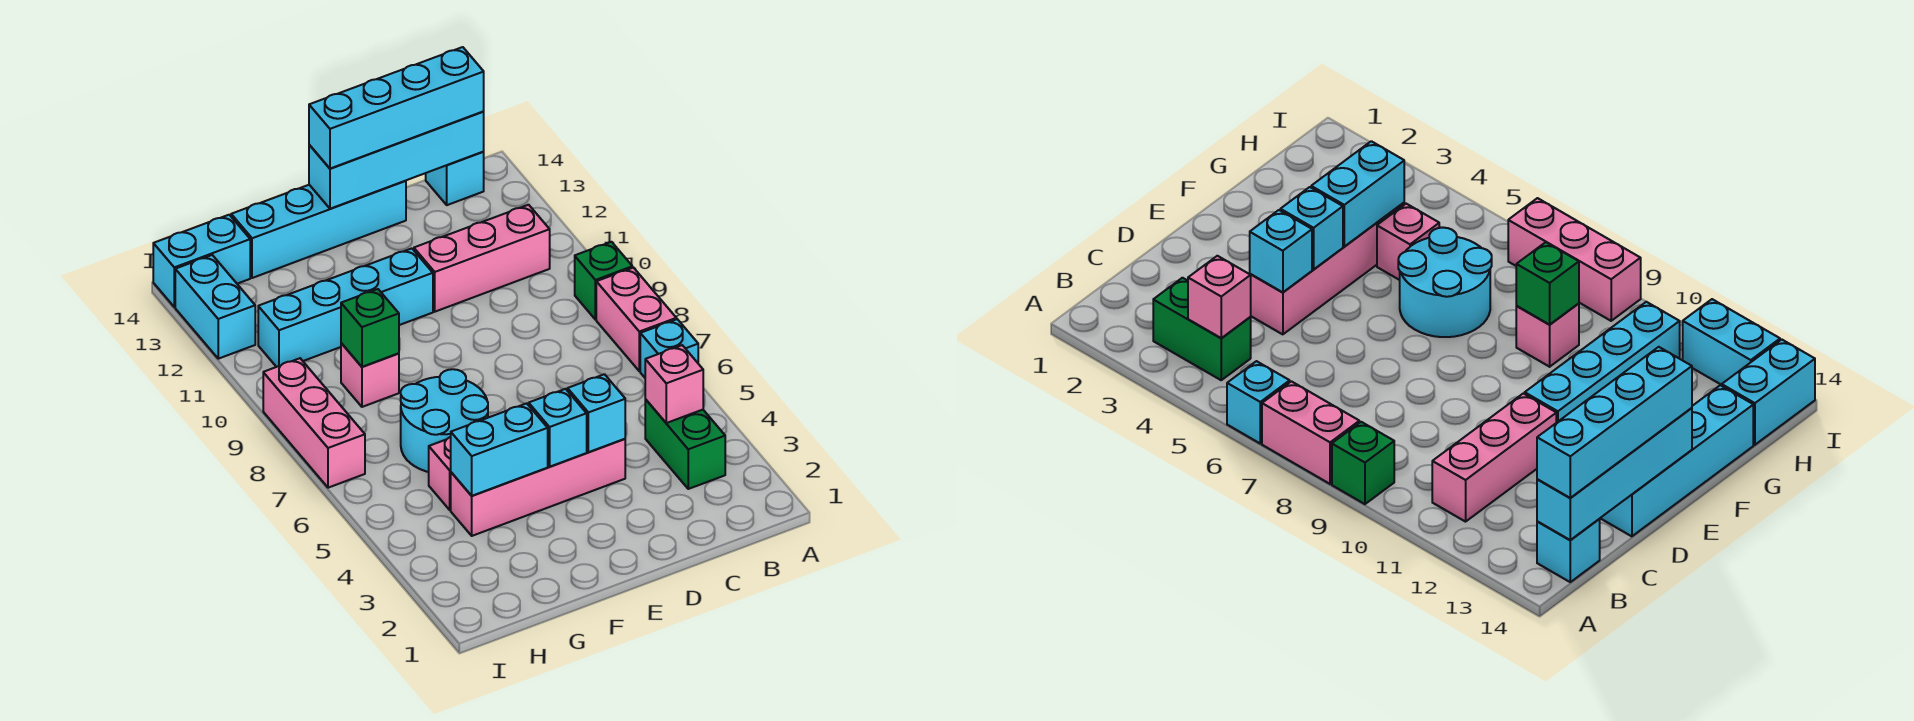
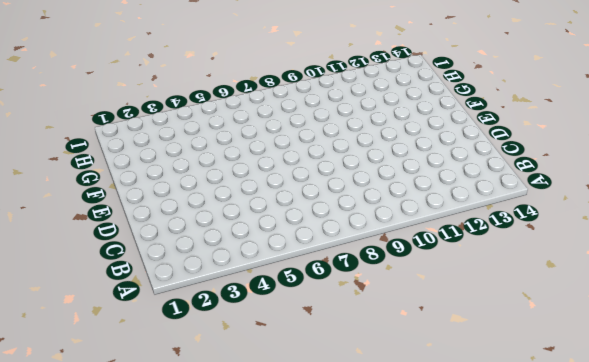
none -> cyan brick A6 level 1
none -> pink brick A7:A8 level 1
none -> green brick A9 level 1

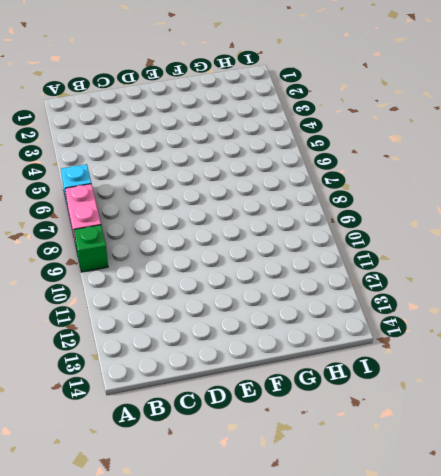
none -> green brick B3:B4 level 1
none -> pink brick B11:D11 level 1
none -> cyan brick B14 level 1

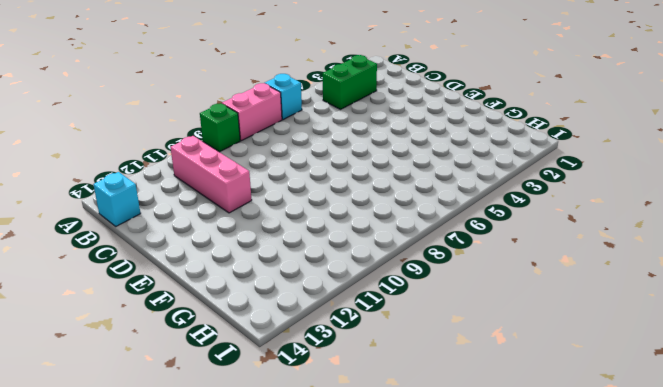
none -> pink brick D4:G4 level 1
none -> cyan brick D14:G14 level 1
none -> cyan brick E11:H11 level 1

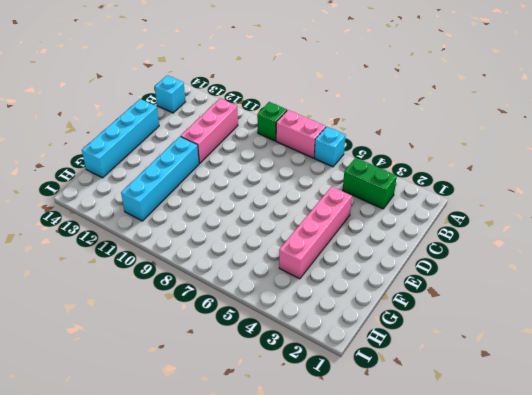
none -> cyan round brick F6:G7 level 1
none -> pink brick G5 level 1
none -> pink brick G9 level 1

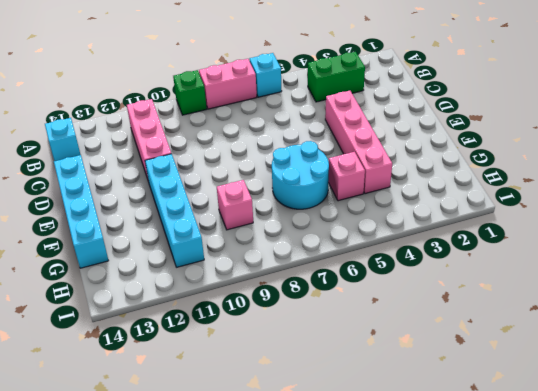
none -> cyan brick H14:I14 level 1
none -> pink brick I7:I9 level 1
none -> cyan brick I12:I13 level 1

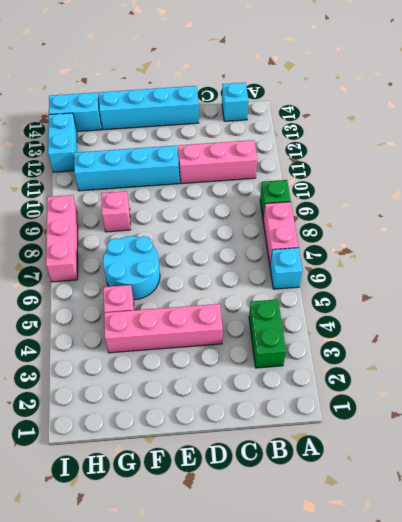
none -> pink brick B4 level 2
none -> cyan brick B14:E14 level 2
none -> cyan brick D4 level 2

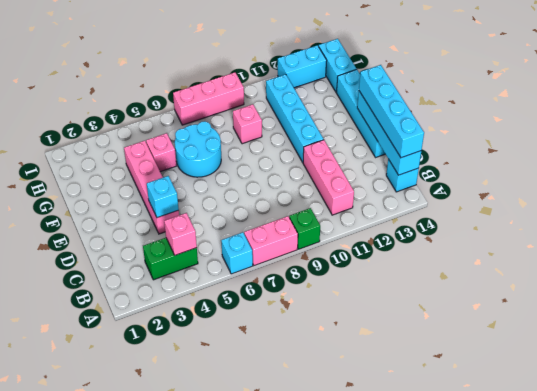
none -> cyan brick E4 level 2
none -> cyan brick F4:G4 level 2
none -> green brick G9 level 2

